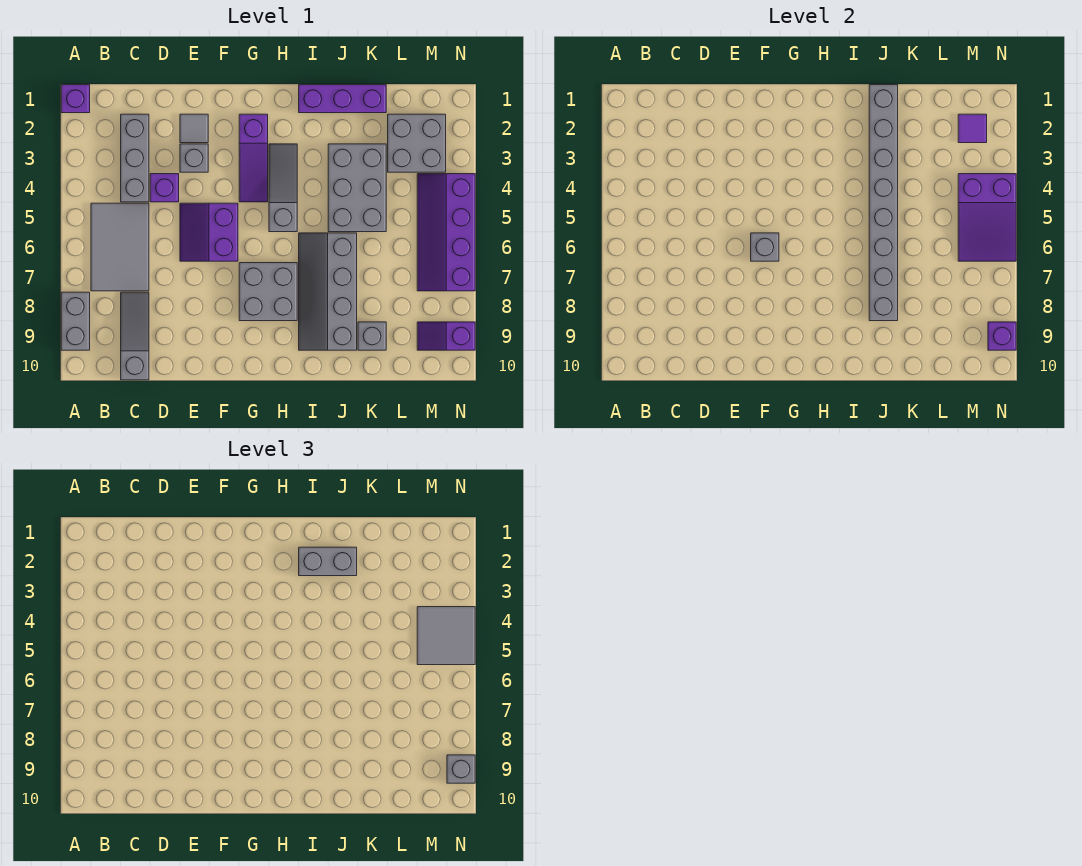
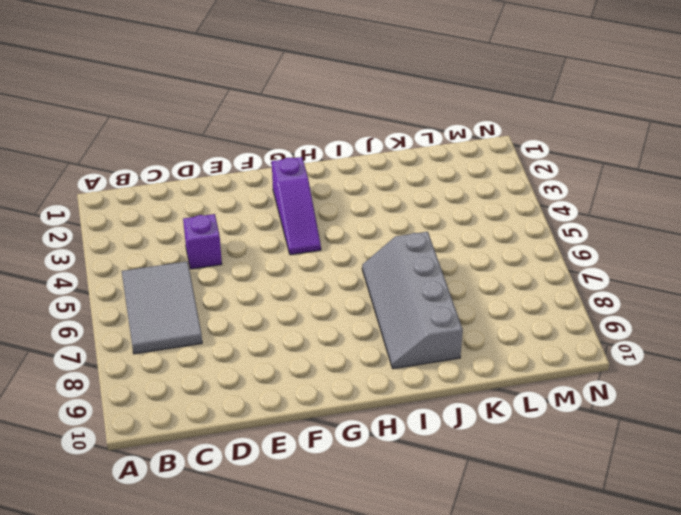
none -> purple brick A1 level 1
none -> grey brick A8:A9 level 1
none -> grey brick C2:C4 level 1

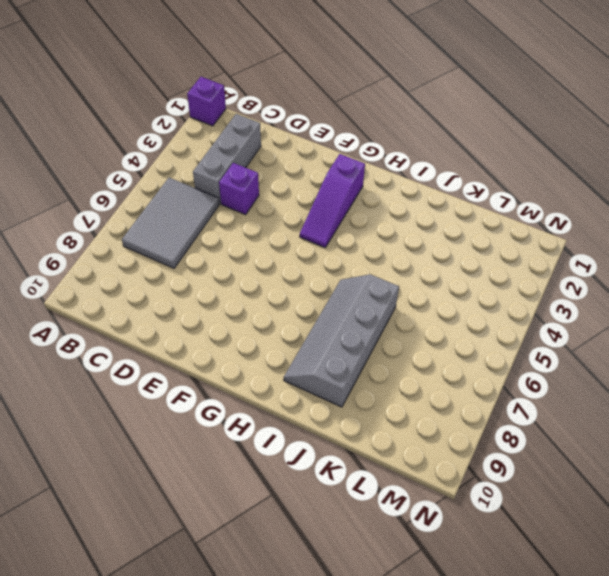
none -> grey brick A8:A9 level 1
none -> grey slope C8:C10 level 1 top 10
none -> grey tile E2 level 1

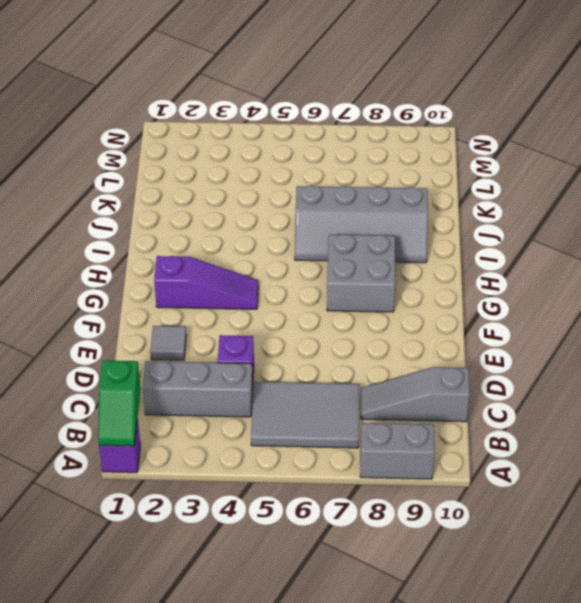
green slope A1:B1 level 2 top B -> none
none -> grey brick E3 level 1
none -> purple slope E5:F6 level 1 top F
none -> grey slope H3:H5 level 1 top 5

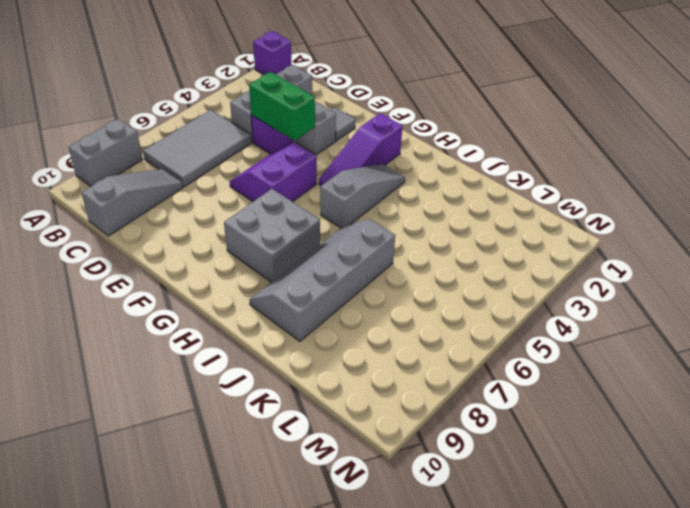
green brick D4:E4 level 2 -> none
none -> purple brick I1:K1 level 1
none -> grey brick J3:K5 level 1
none -> grey brick K9 level 1

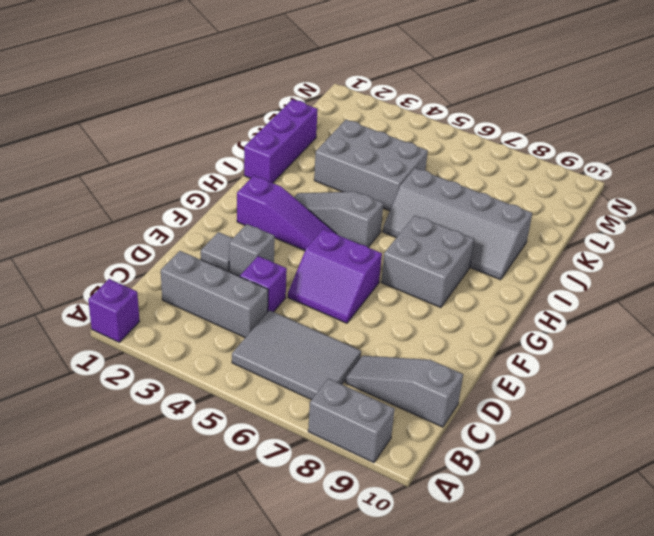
none -> grey brick K9 level 1
none -> grey brick L2:M3 level 1
none -> purple slope M4:N7 level 1 top N

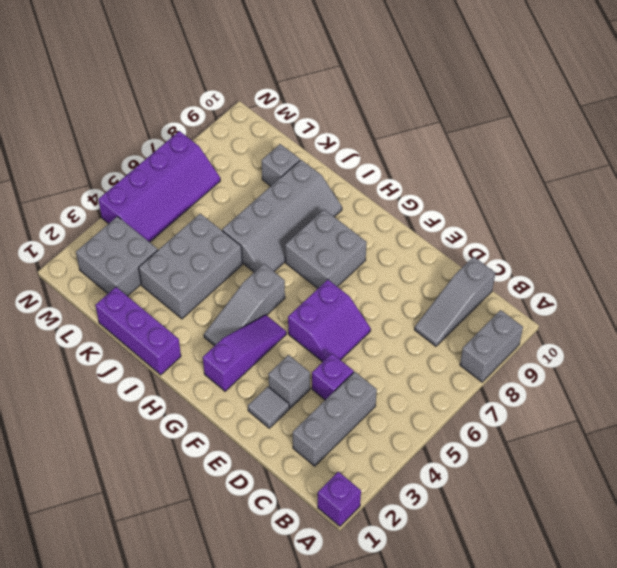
none -> grey tile B5:C7 level 1
none -> purple slope M9:N9 level 1 top N
none -> grey brick F6 level 2

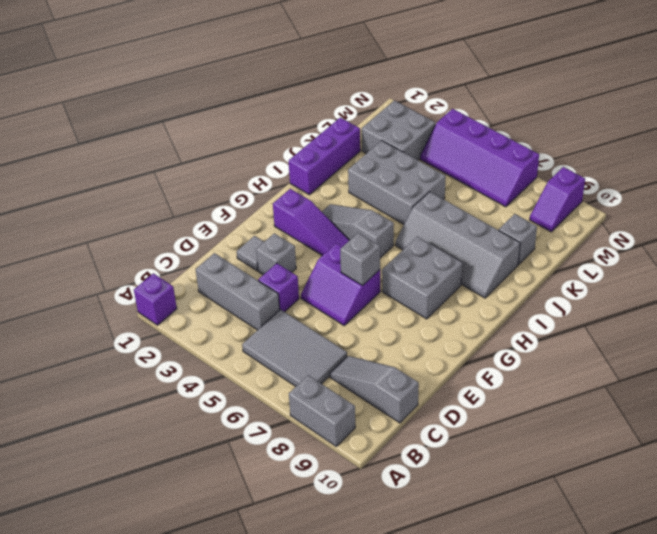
none -> grey brick J1:J8 level 2
none -> purple tile M2 level 2
none -> purple slope M4:N6 level 2 top 4

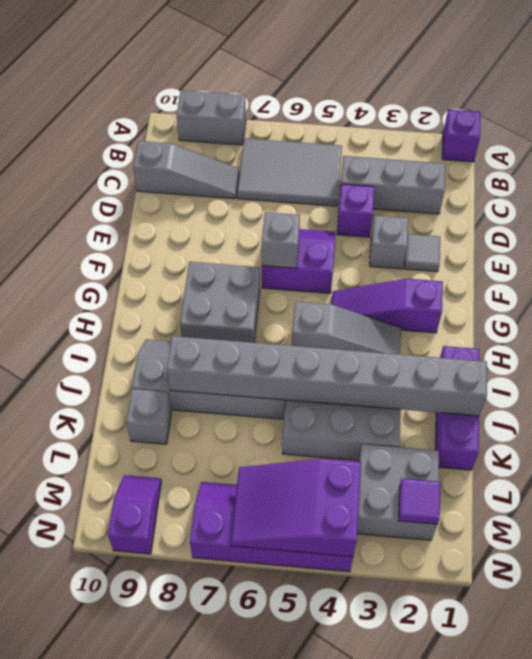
none -> purple brick N9 level 2
none -> grey brick I2:J2 level 3
none -> grey tile M4:N5 level 3

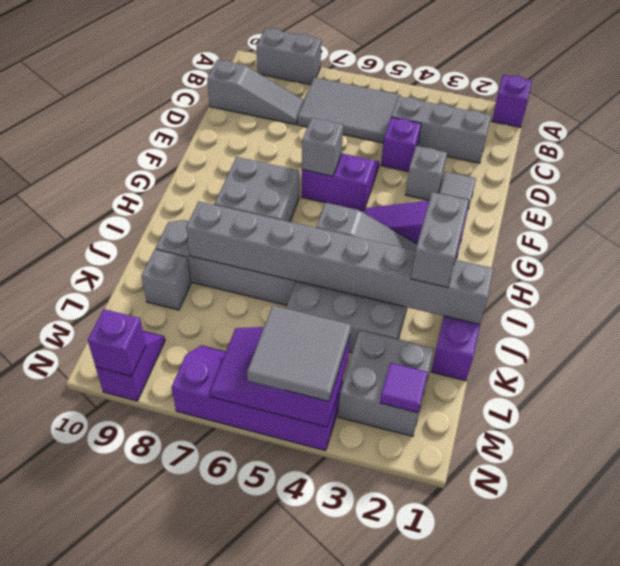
none -> grey brick N9 level 3

